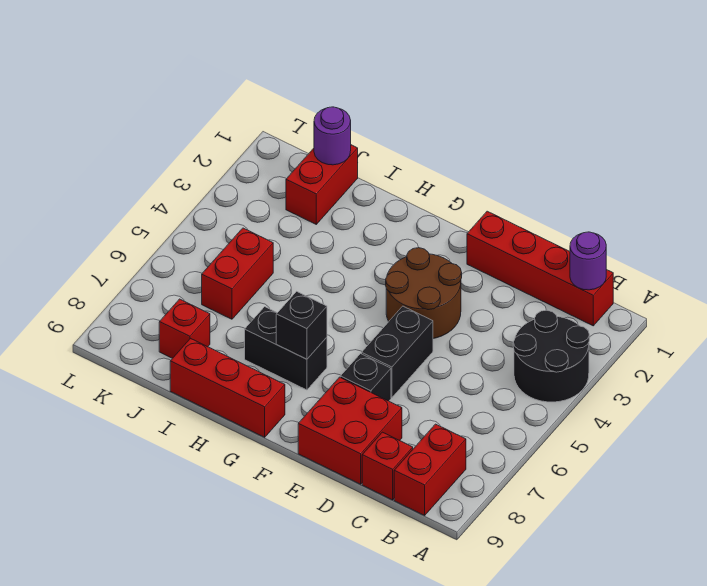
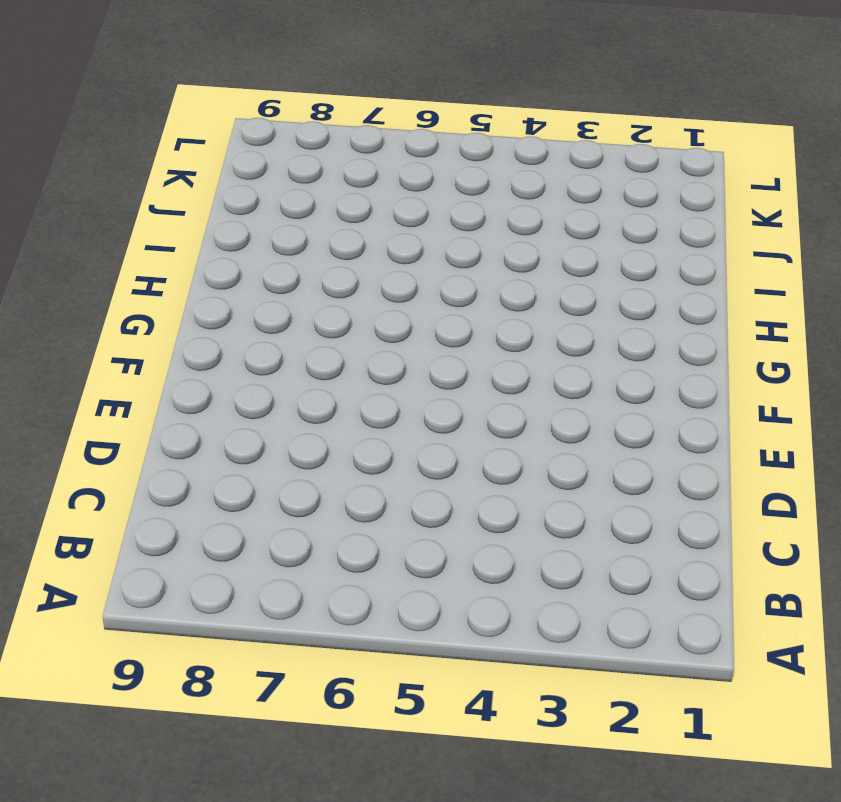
none -> black round brick A3:B4 level 1
none -> red brick B1:E1 level 1
none -> red brick B8:B9 level 1

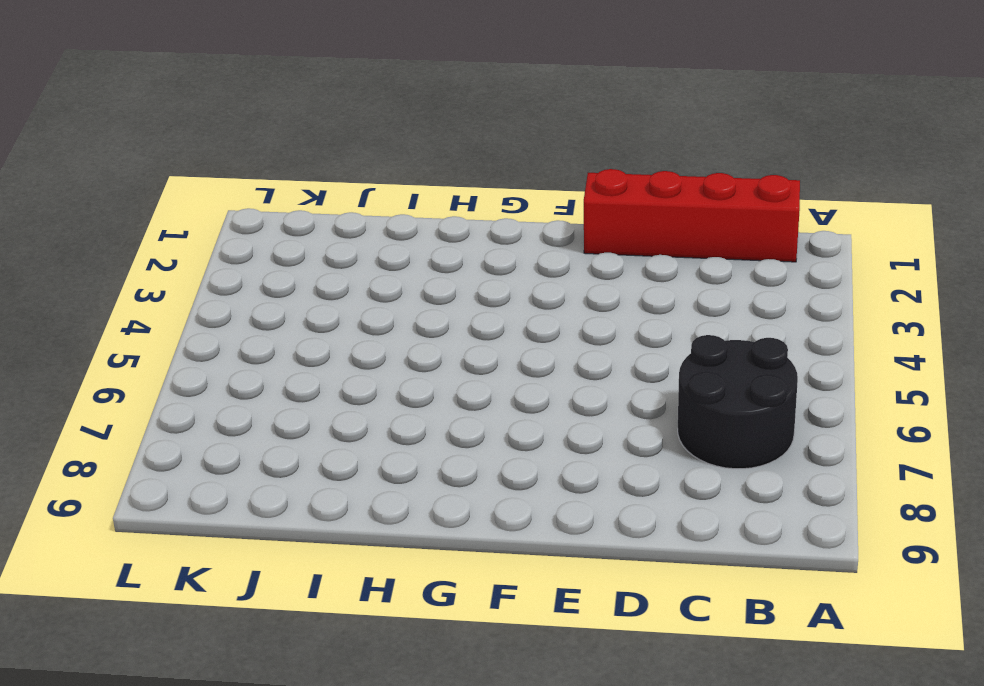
black round brick B6:C7 level 1 -> black round brick A3:B4 level 1
none -> red brick B8:B9 level 1
none -> red brick C9 level 1
none -> red brick D8:E9 level 1

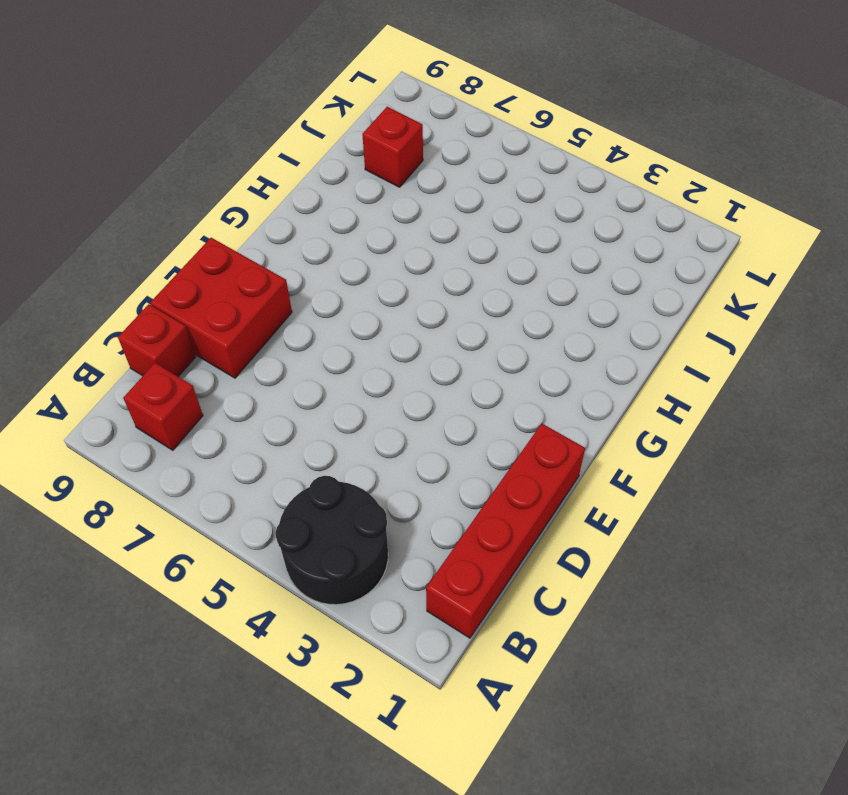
red brick B8 level 1 -> red brick B8:B9 level 1
none -> brown round brick E3:F4 level 1
none -> black brick E5:E6 level 1
none -> black brick E7 level 1

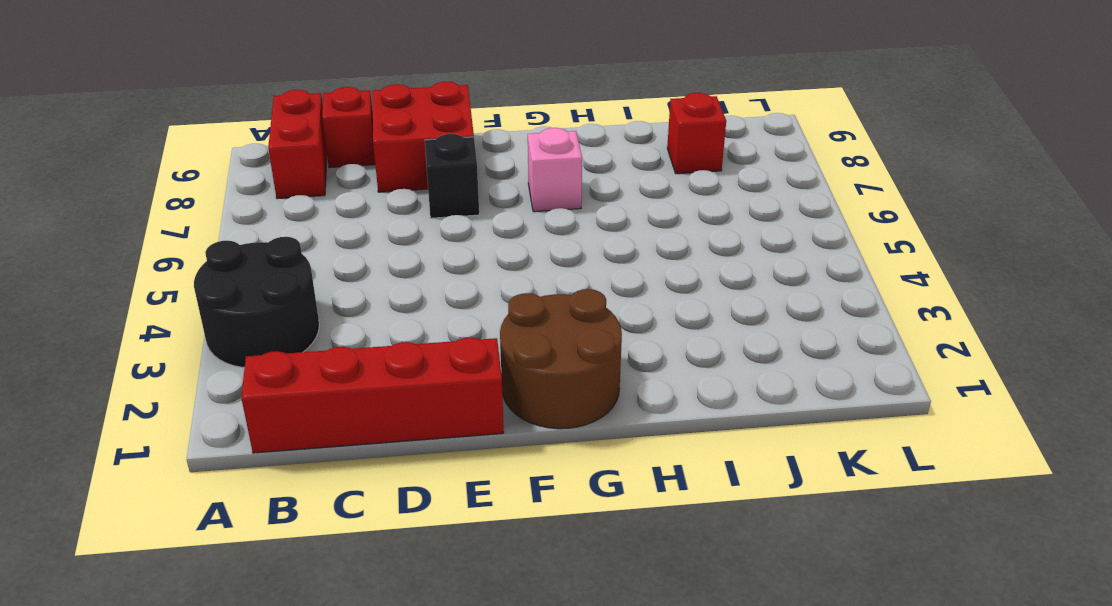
brown round brick F1:G2 level 1 -> brown round brick E3:F4 level 1
pink brick G7 level 1 -> black brick G7:H7 level 1
none -> black brick E5:E6 level 1
none -> red brick G9:I9 level 1
none -> red brick J1:J2 level 1

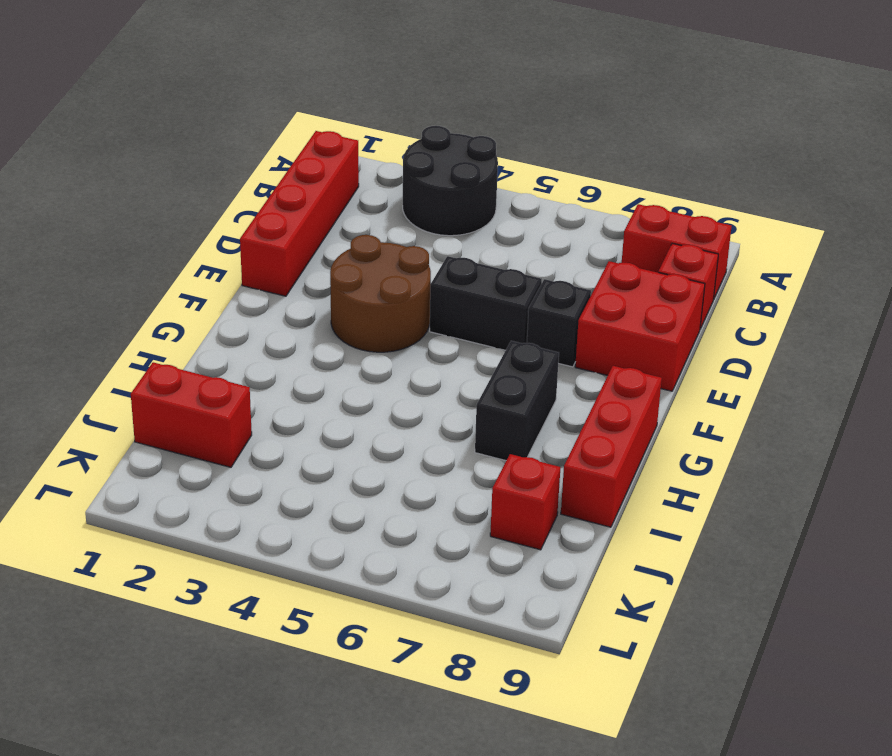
none -> red brick J5:J6 level 1
none -> purple round brick B1 level 2
none -> black brick G7 level 2

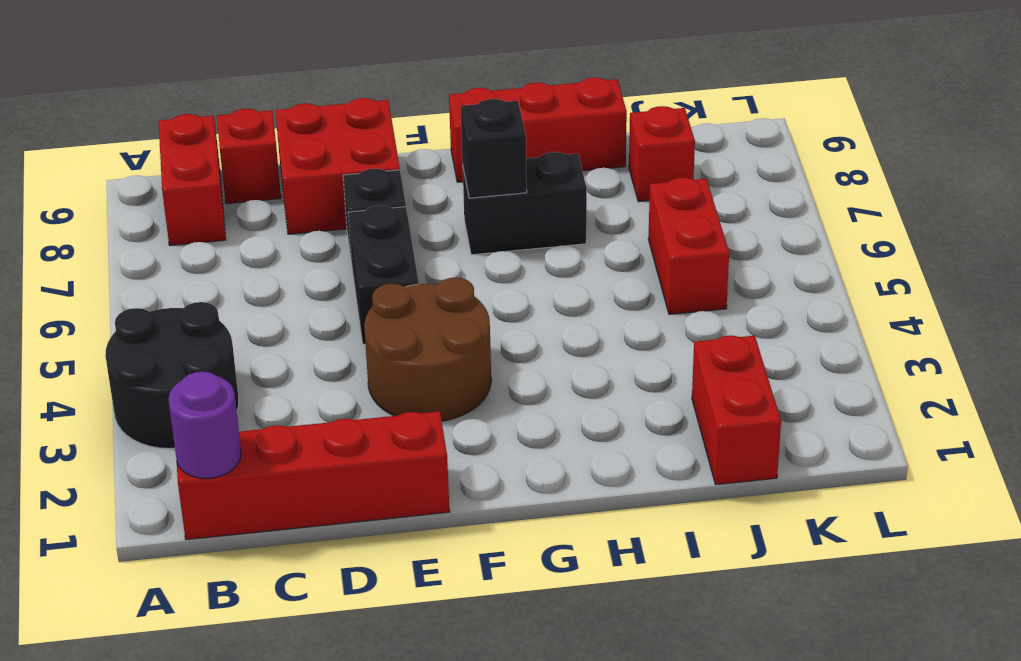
none -> purple round brick J1 level 2

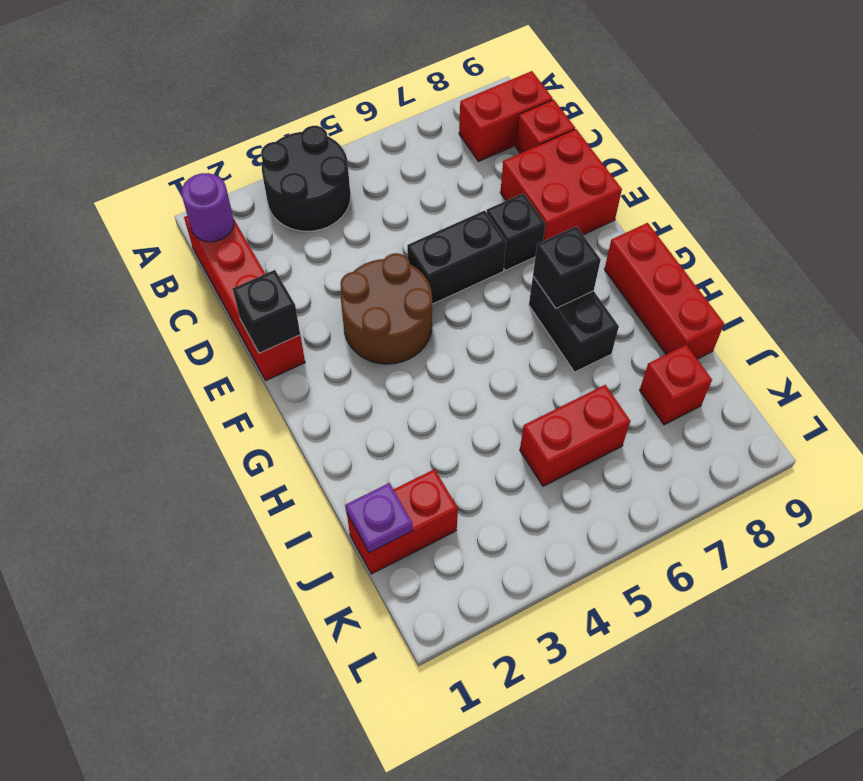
black brick E1 level 2 -> none
purple plate J1 level 2 -> purple round brick J1 level 2

